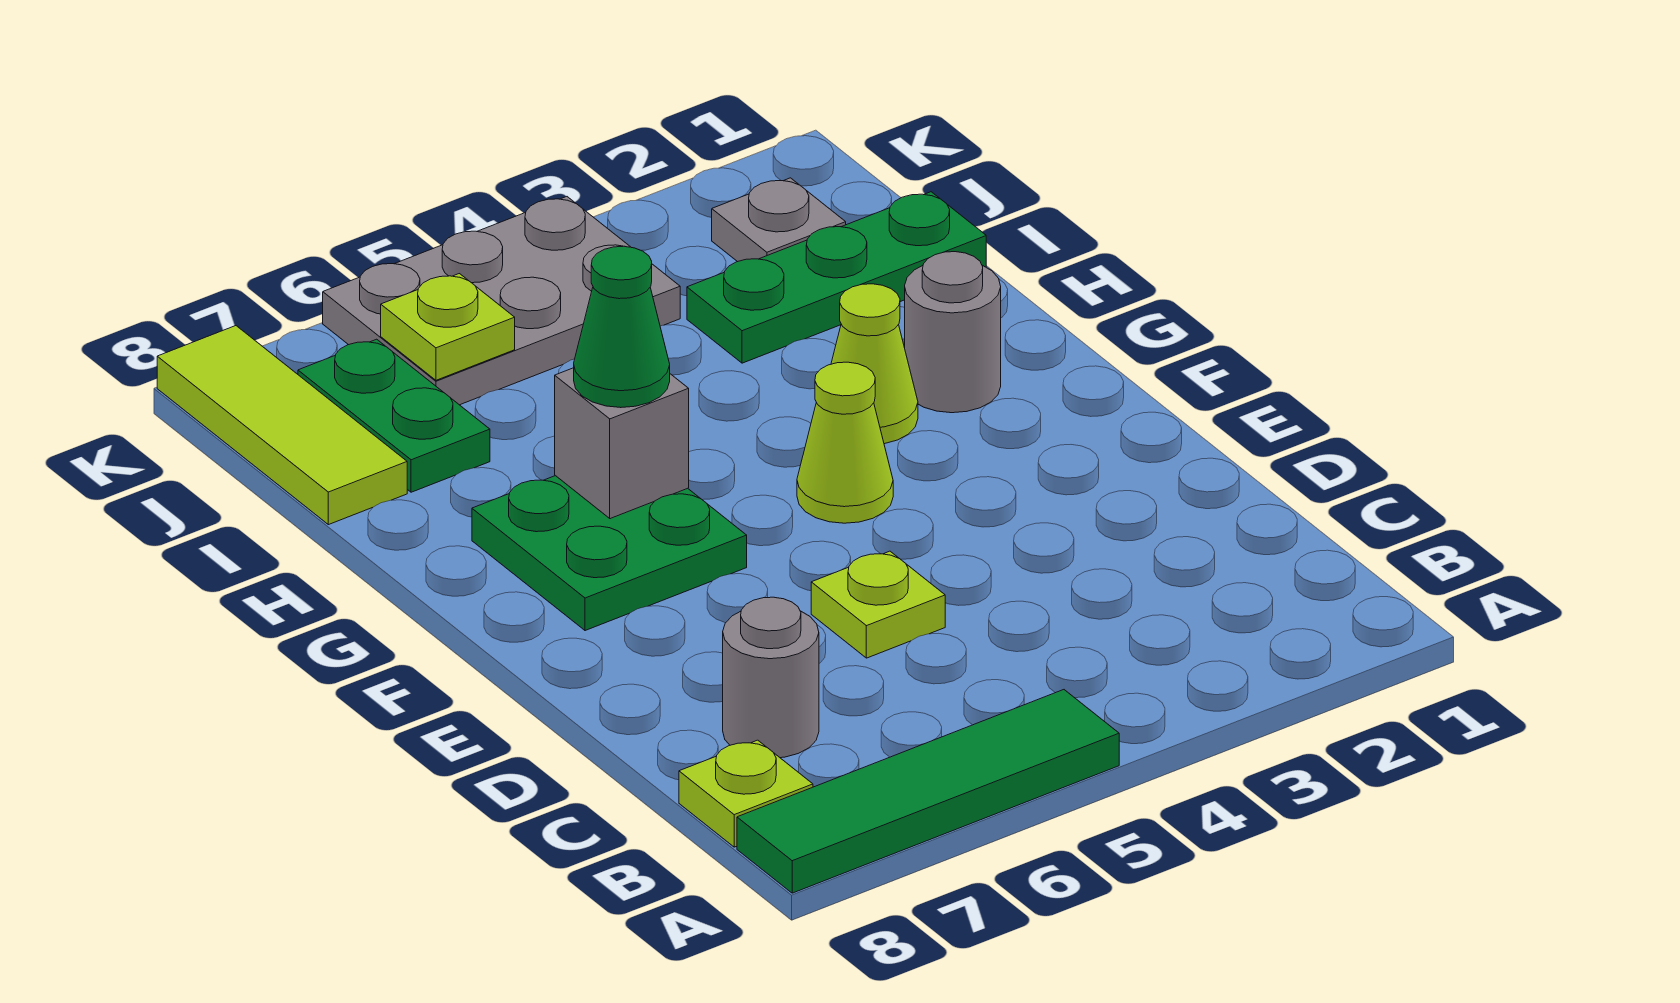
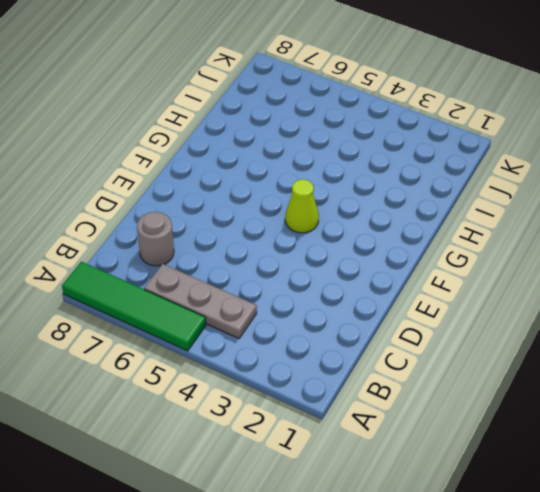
grey plate B4:B6 level 1 -> none
none -> lime plate B8 level 1
none -> lime plate D5 level 1
none -> green plate F6:G7 level 1

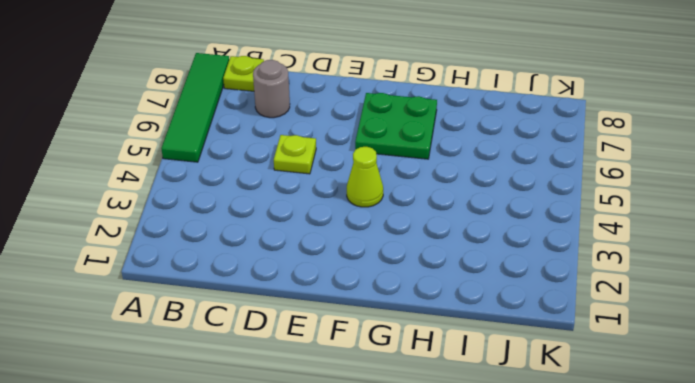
none -> grey round brick G2 level 1
none -> lime cone G3 level 1
none -> green plate I1:I3 level 1

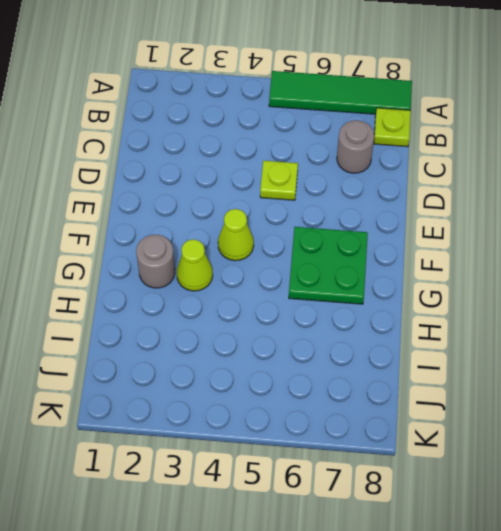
none -> green plate I1:I3 level 1
none -> green plate I7:J7 level 1
none -> lime tile I8:K8 level 1

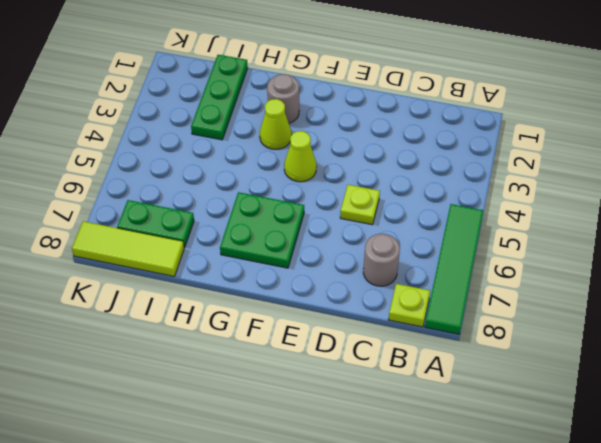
none -> grey plate J2 level 1
none -> grey plate J4:K6 level 1
none -> grey brick G6 level 2

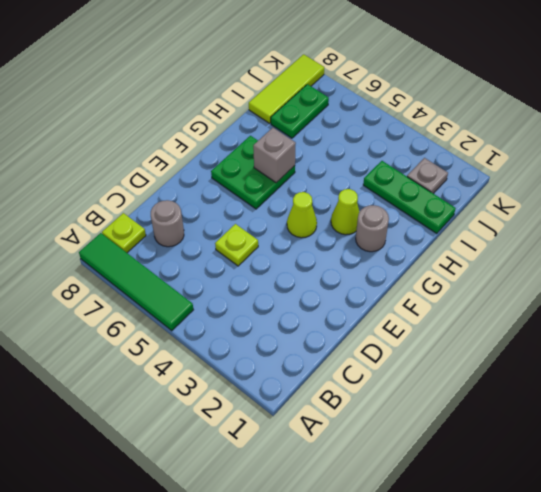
none -> grey plate J4:K6 level 1
none -> lime plate J6 level 2
none -> green cone G6 level 3

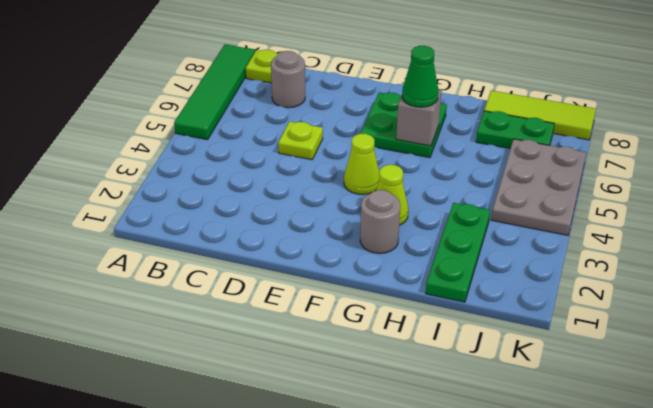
none -> grey plate J2 level 1
none -> lime plate J6 level 2

